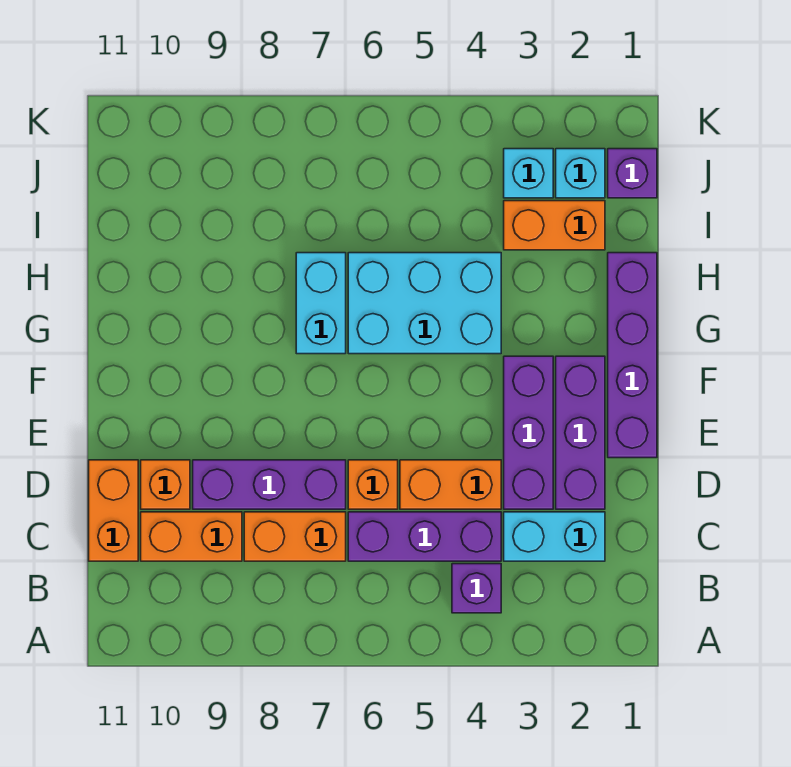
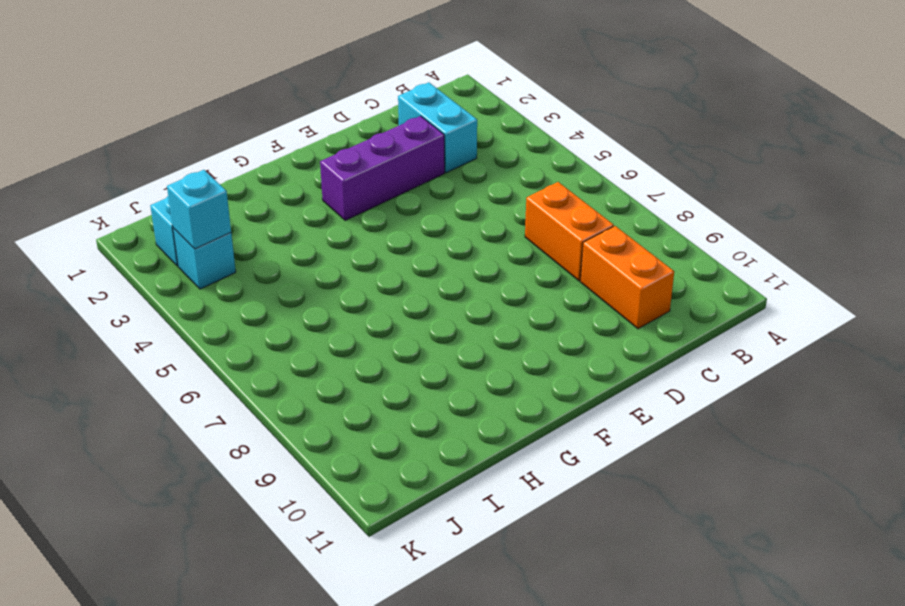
cyan brick J3 level 2 -> none
none -> purple brick B4 level 1
none -> purple brick C4:C6 level 1
none -> orange brick C11:D11 level 1

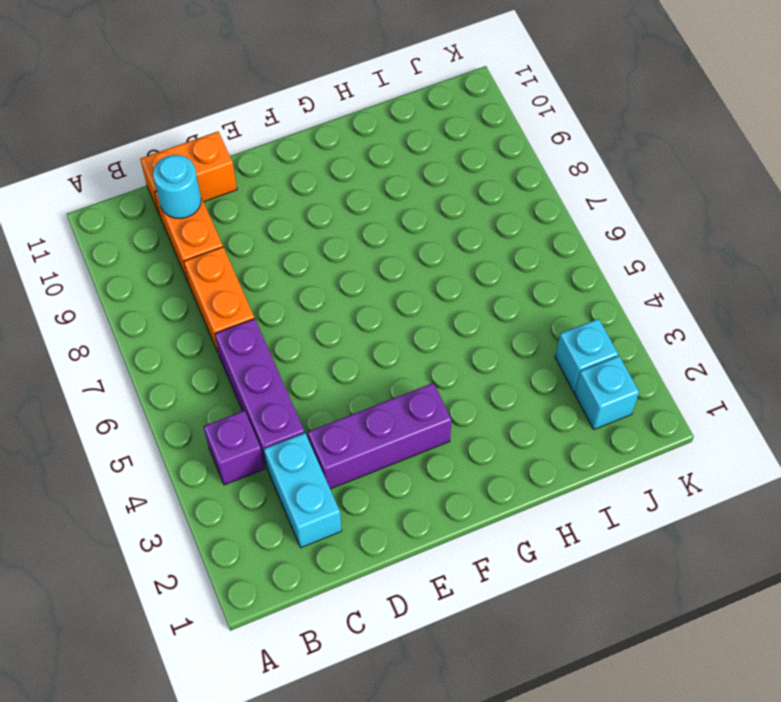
cyan round brick C10 level 2 -> none
none -> purple brick D2:F2 level 1
none -> orange brick D4:D5 level 1
none -> orange brick D6 level 1

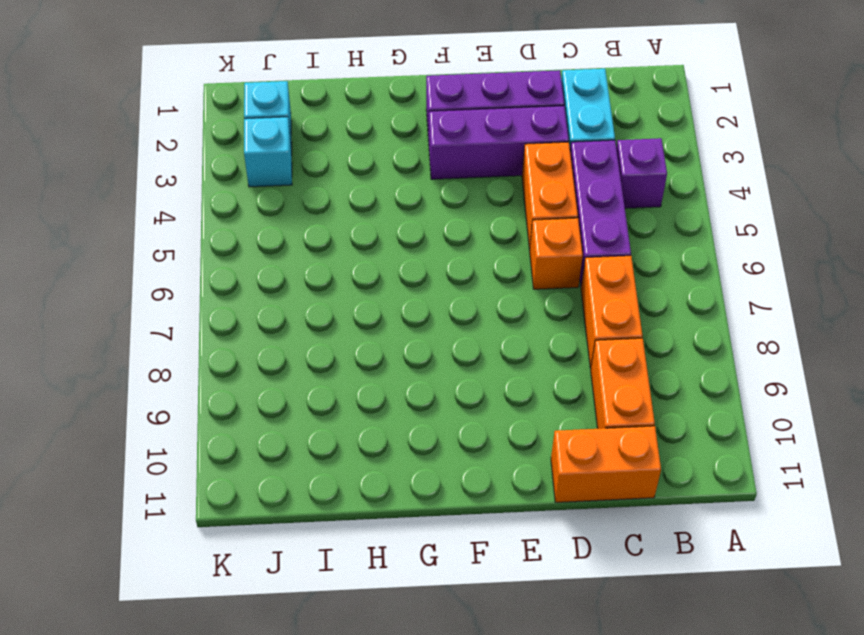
none -> purple brick D7:D9 level 1
none -> orange brick D10 level 1
none -> purple brick E1:H1 level 1

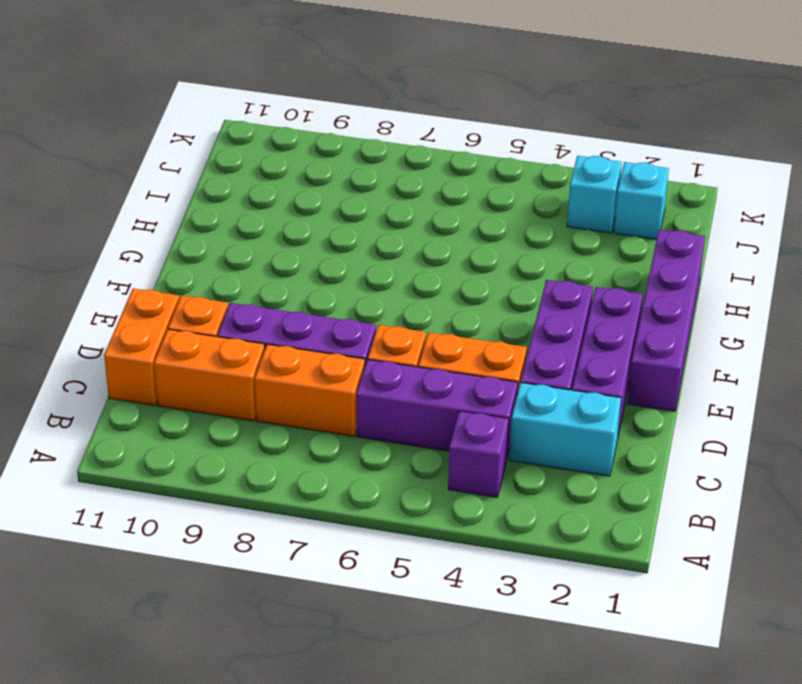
none -> cyan brick G4:H6 level 1
none -> cyan brick G7:H7 level 1
none -> orange brick I2:I3 level 1

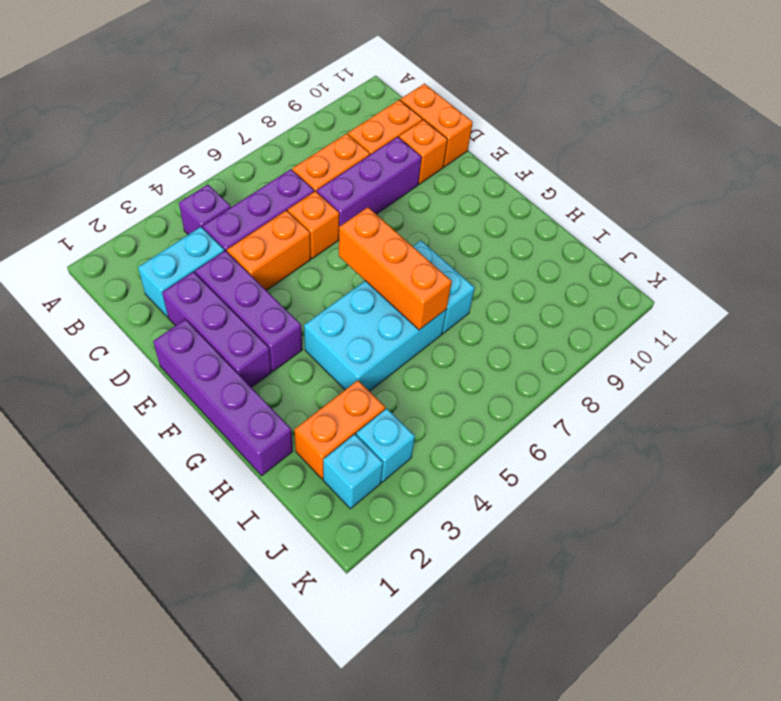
orange brick F6:H6 level 2 -> none
none -> purple brick J1 level 1

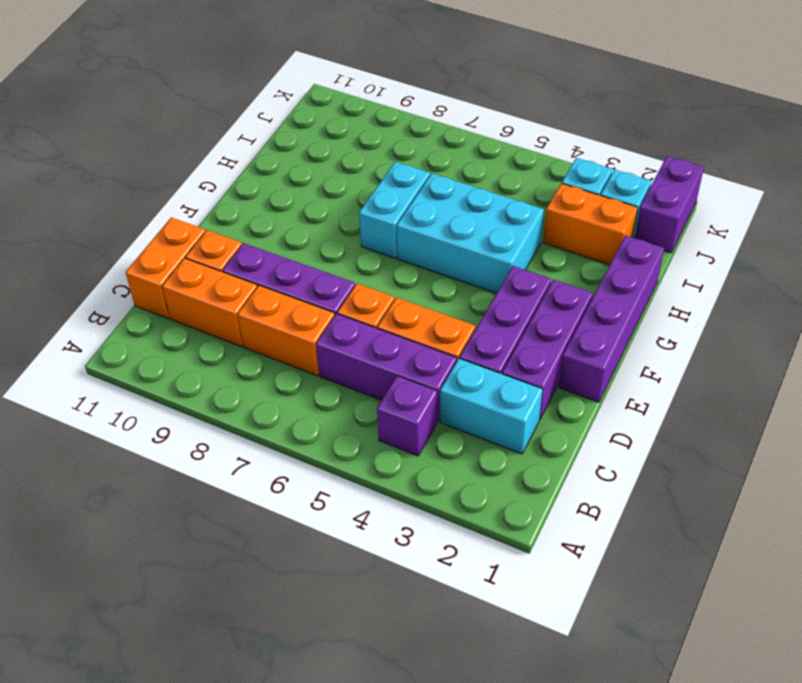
purple brick J1:K1 level 1 -> purple brick J1 level 1

